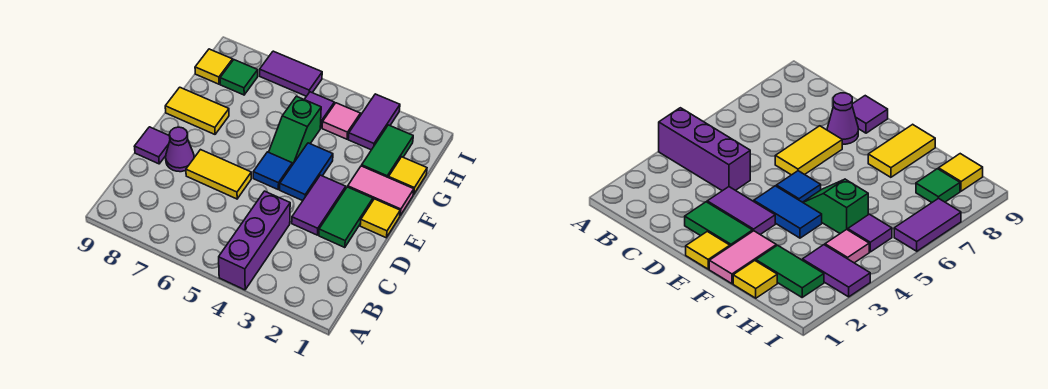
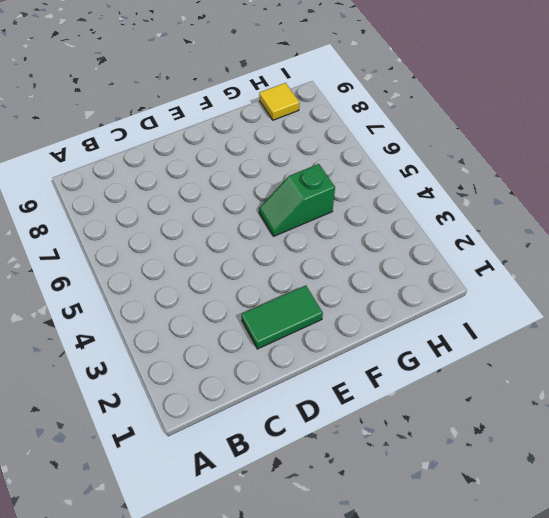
none -> purple brick A4:C4 level 1
none -> purple tile D3:E3 level 1
none -> yellow tile D6:D7 level 1

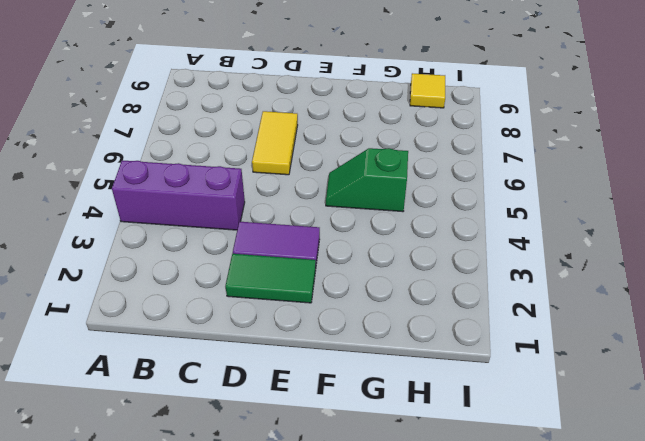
none -> purple cone D8 level 1
none -> purple tile D9 level 1
none -> yellow tile E1 level 1

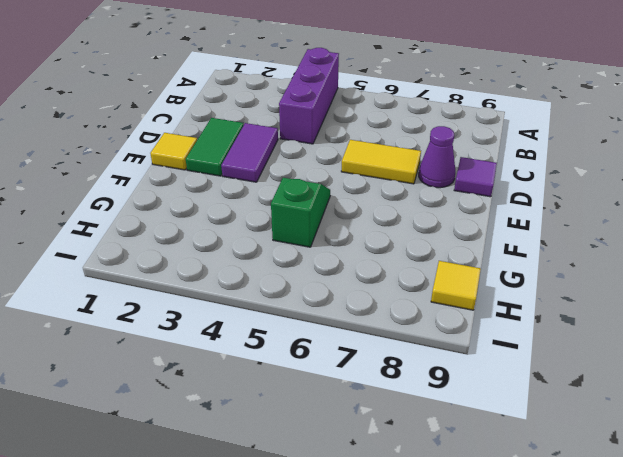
none -> blue tile E4:F4 level 1
none -> blue tile E5 level 1
none -> pink tile F1:F2 level 1

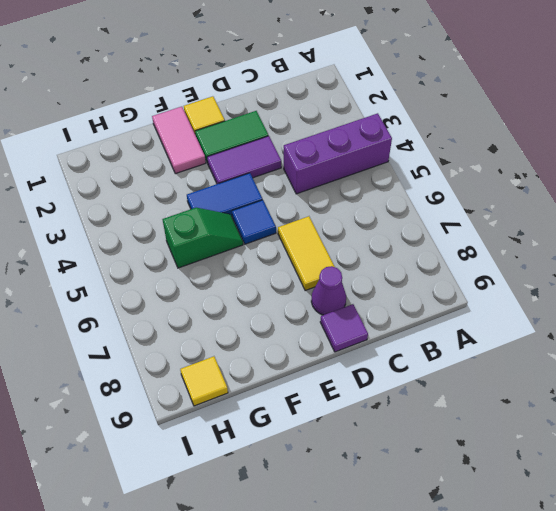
none -> yellow tile F8:F9 level 1
none -> yellow tile G1 level 1
none -> green tile G2:H2 level 1

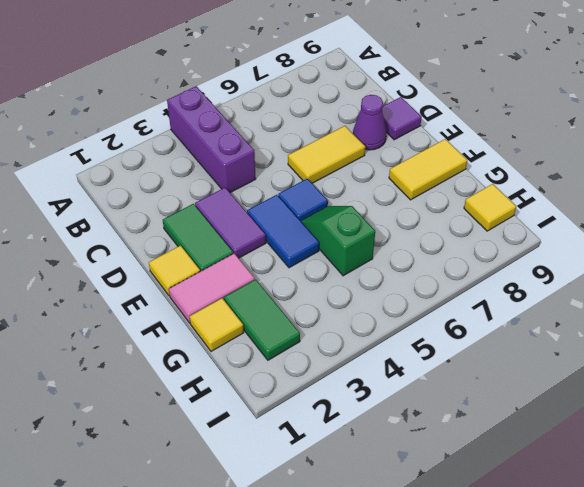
none -> purple tile H3:I3 level 1
none -> pink tile H4 level 1
none -> purple tile H5 level 1

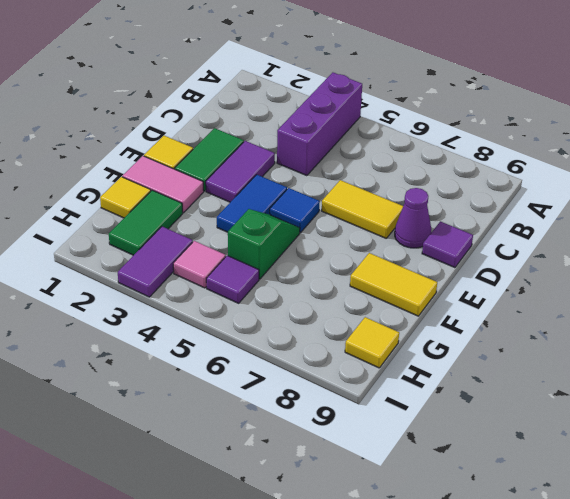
none -> green tile H8 level 1
none -> purple tile I6:I7 level 1

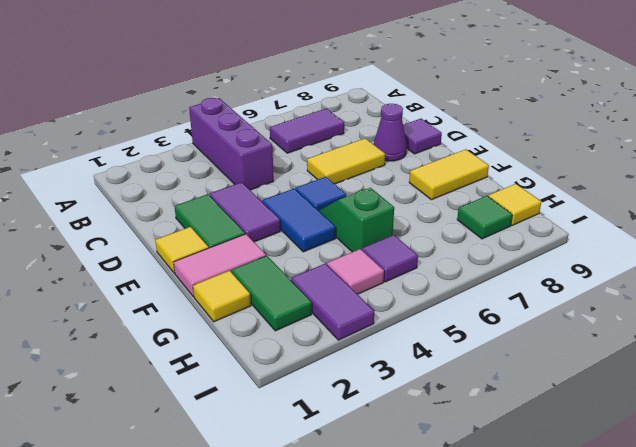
purple tile B6:B7 level 1 -> purple tile I6:I7 level 1

